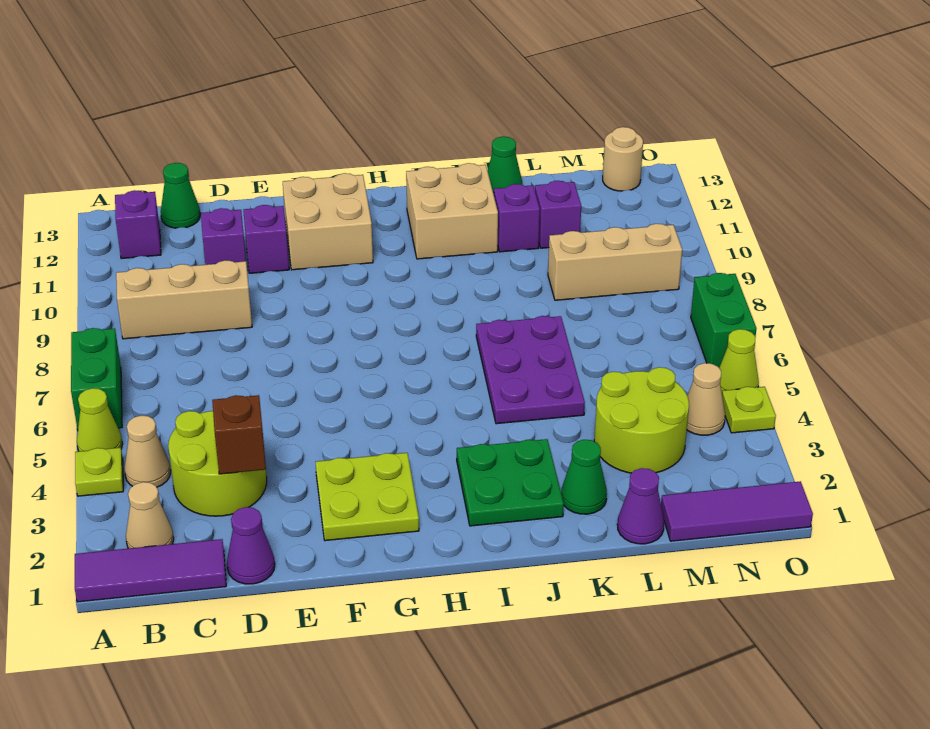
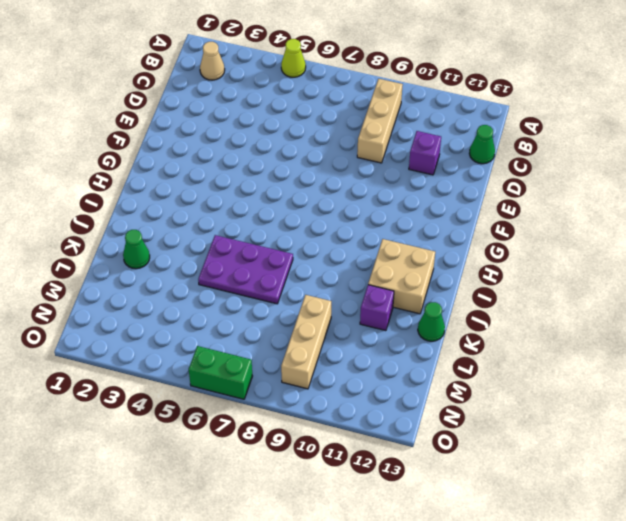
none -> purple tile A1:C1 level 1
none -> lime plate A4 level 1
none -> green brick A6:A7 level 1
none -> tan cone B4 level 1

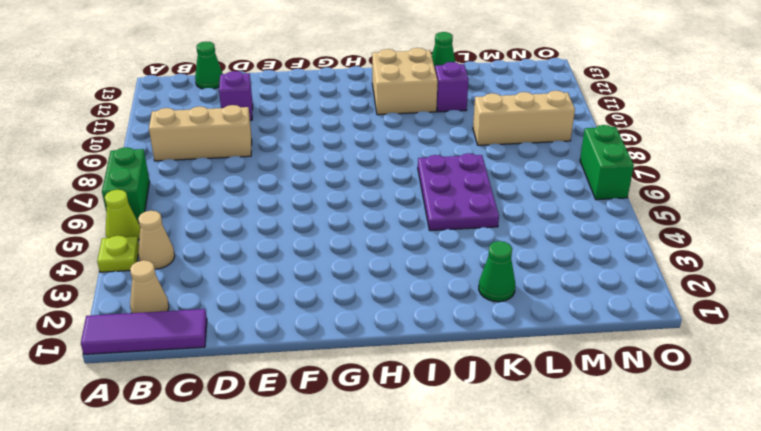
none -> purple brick B12 level 1
none -> lime round brick C3:D4 level 1
none -> purple cone D1 level 1
none -> purple brick E11 level 1

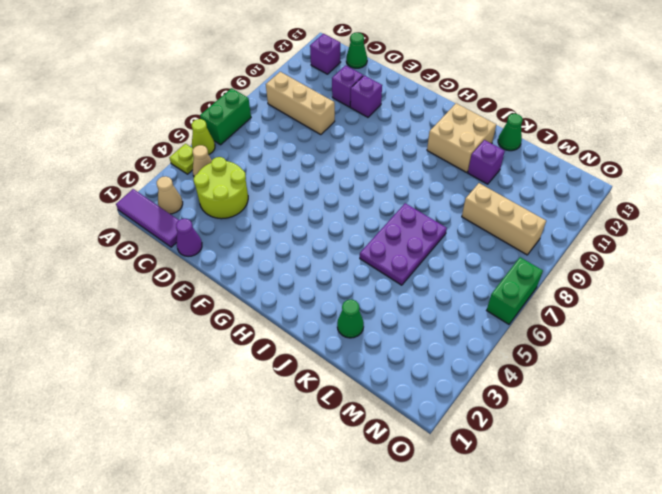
none -> lime plate F2:G3 level 1
none -> tan brick F11:G12 level 1
none -> green plate I2:J3 level 1
none -> purple cone L1 level 1

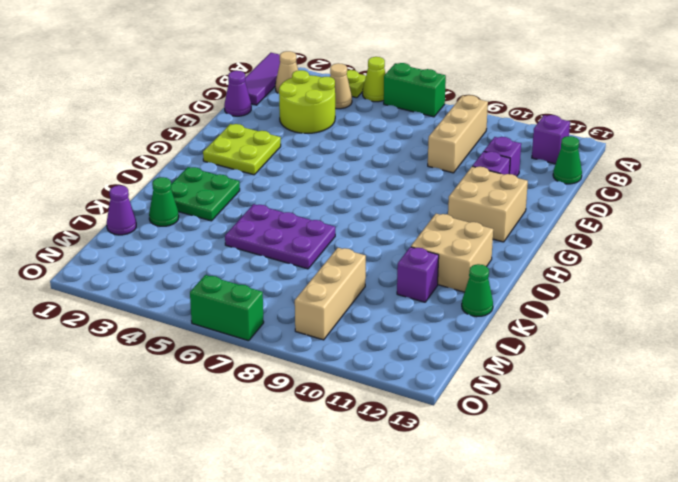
none -> lime round brick L3:M4 level 1
none -> purple brick L11 level 1
none -> purple tile M1:O1 level 1
none -> tan cone N4 level 1

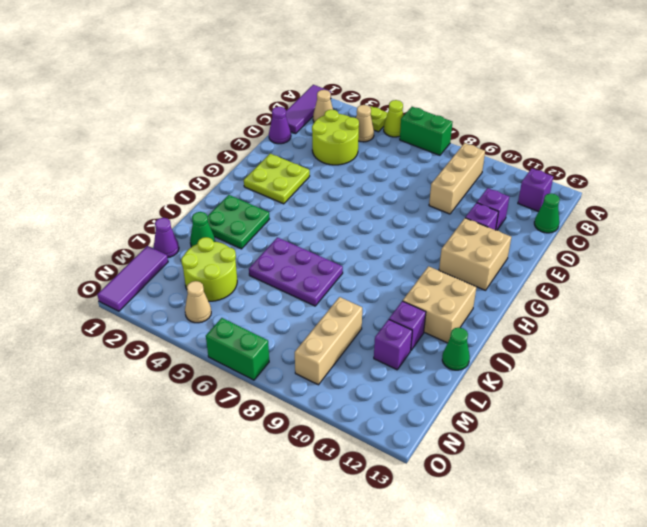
none -> tan round brick N13 level 1
none -> lime plate O4 level 1
none -> lime cone O5 level 1
none -> brown brick D3 level 2

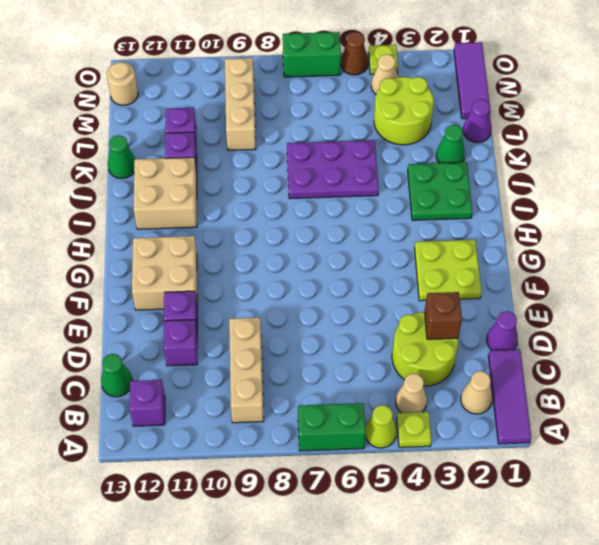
brown cone O5 level 1 -> lime cone O5 level 1

